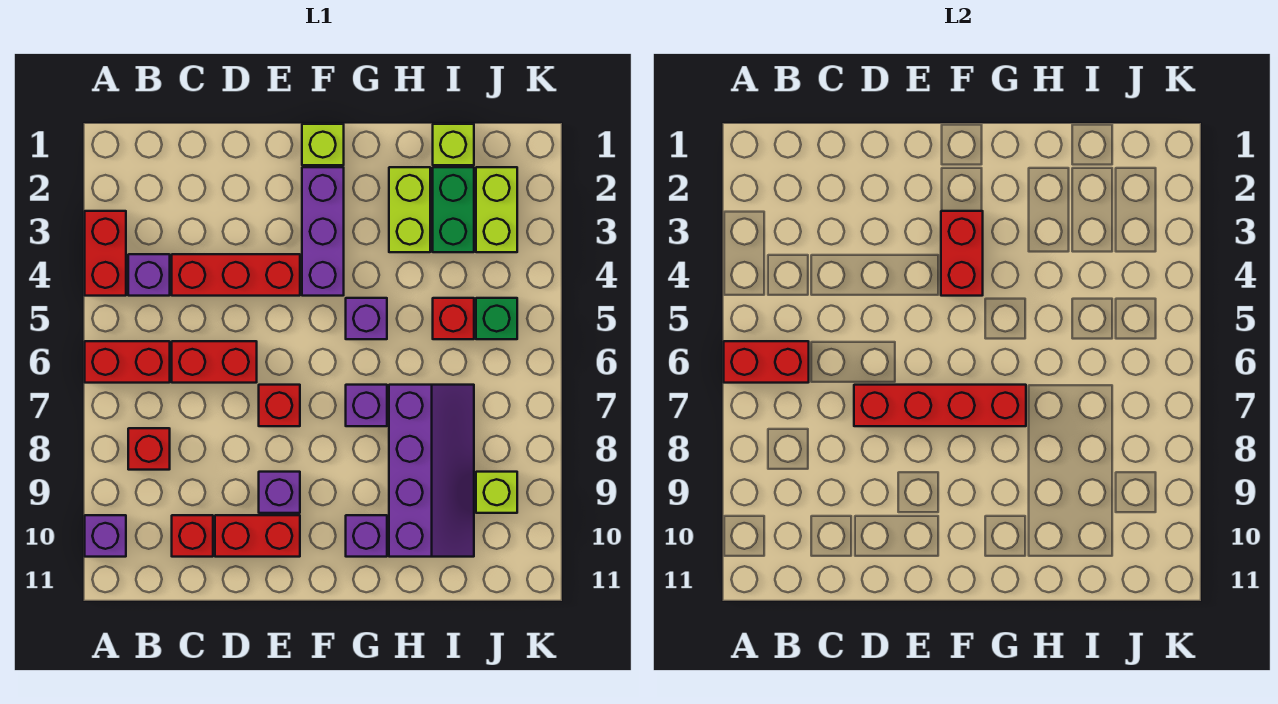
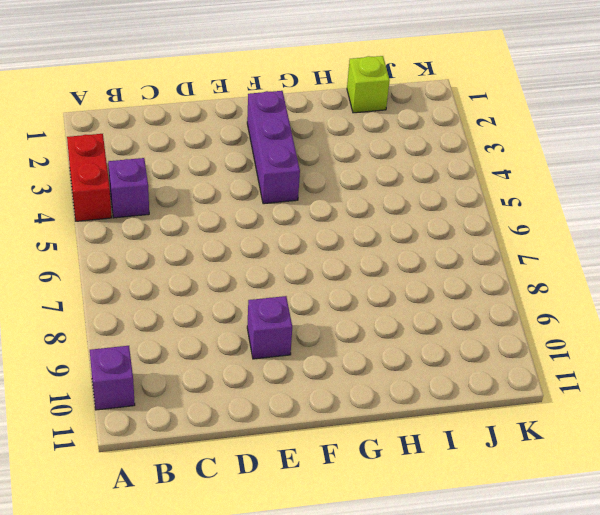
none -> red brick A6:B6 level 1
none -> red brick B8 level 1
none -> red brick C4:E4 level 1

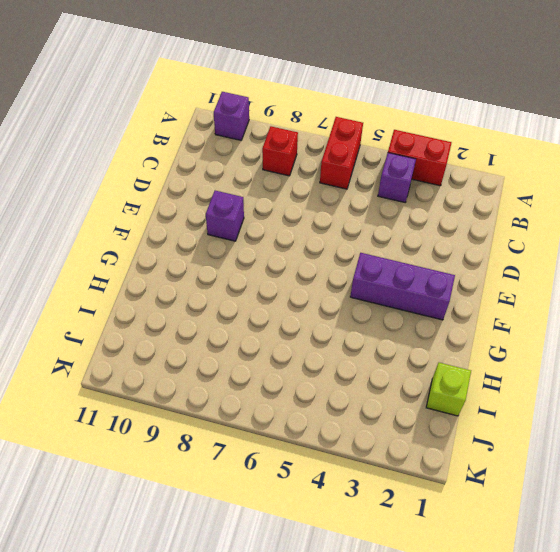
none -> red brick C4:E4 level 1
none -> red brick C6:D6 level 1
none -> red brick C10 level 1

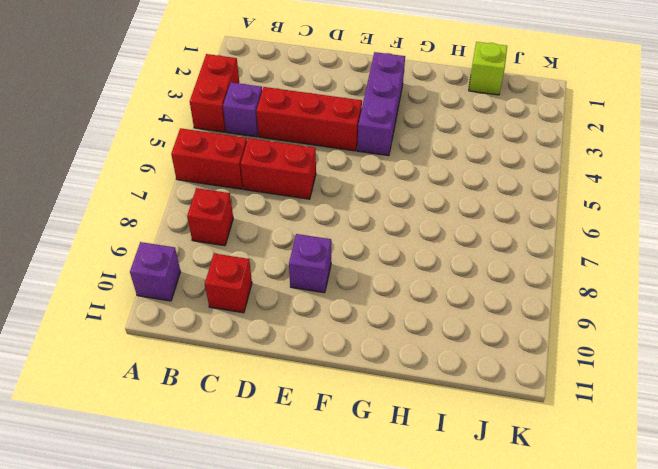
none -> red brick D10:E10 level 1
none -> red brick E7 level 1
none -> lime brick F1 level 1

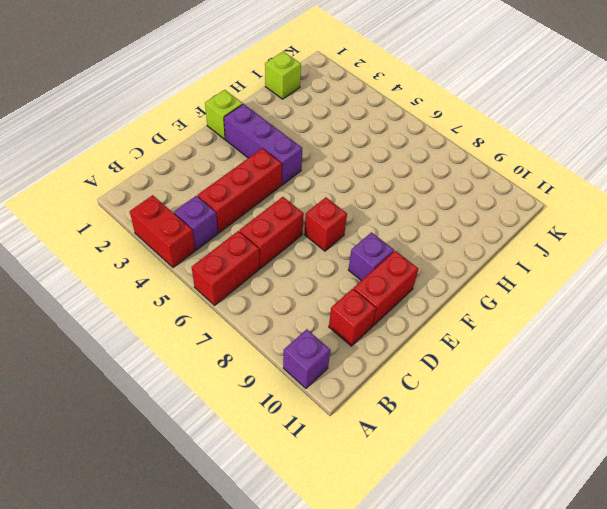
none -> red brick B8 level 1
none -> purple brick G5 level 1
none -> purple brick G7 level 1

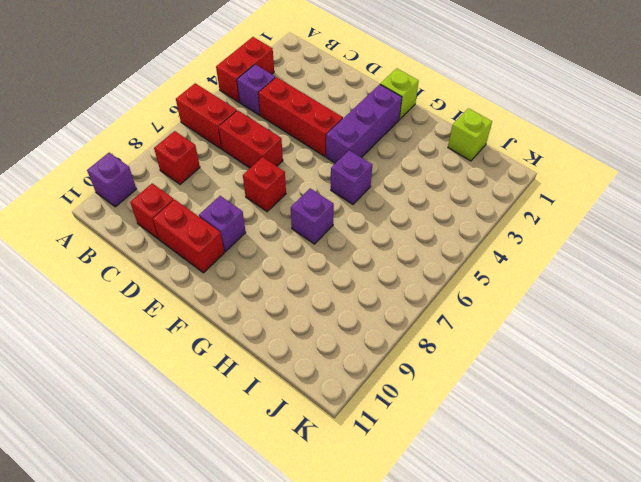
none -> purple brick G10 level 1
none -> lime brick H2:H3 level 1
none -> purple slope H7:I10 level 1 top H

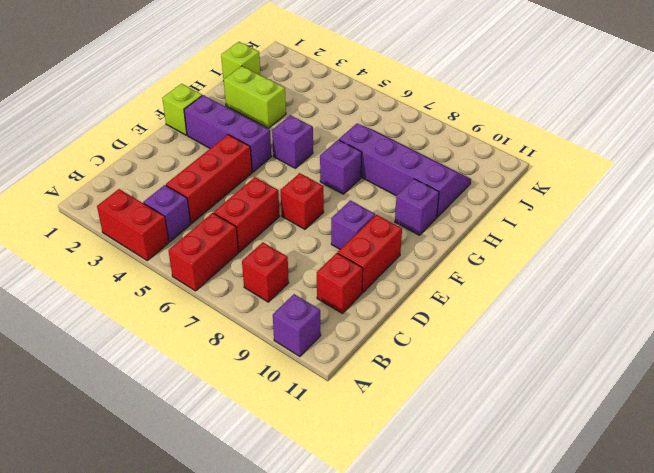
none -> green brick I2:I3 level 1
none -> red brick I5 level 1
none -> lime brick J2:J3 level 1

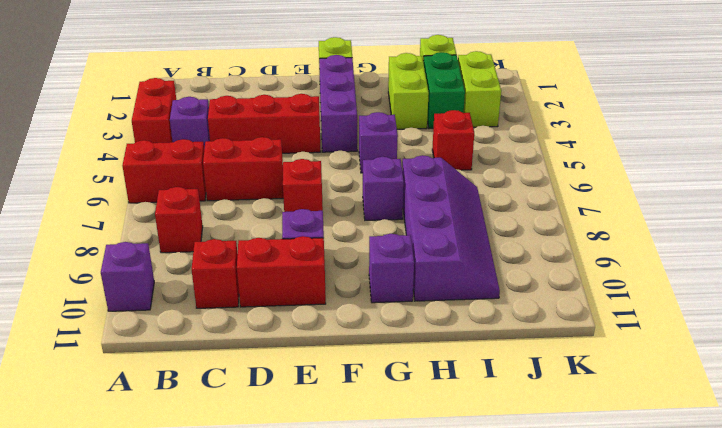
none -> green brick J5 level 1
none -> lime brick J9 level 1
none -> red brick A6:B6 level 2

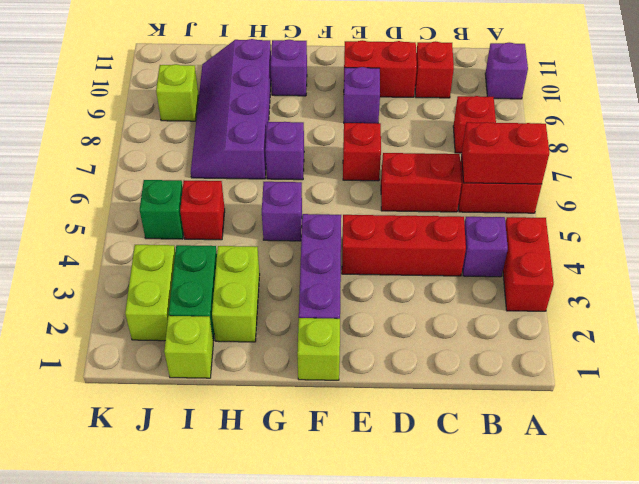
none -> red brick D7:G7 level 2
none -> red brick F3:F4 level 2

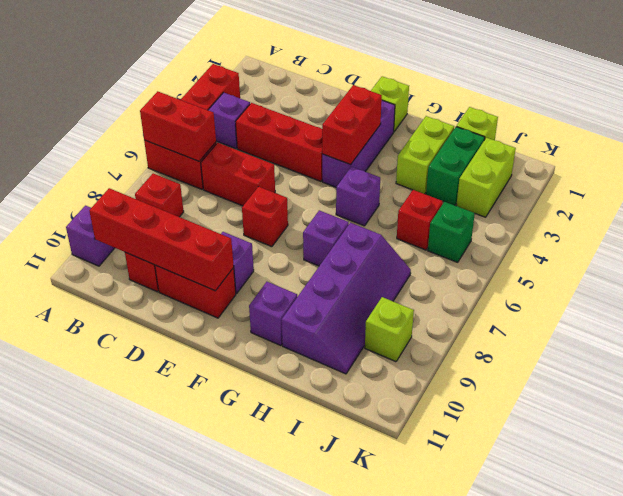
red brick B10:E10 level 2 -> red brick D7:G7 level 2

